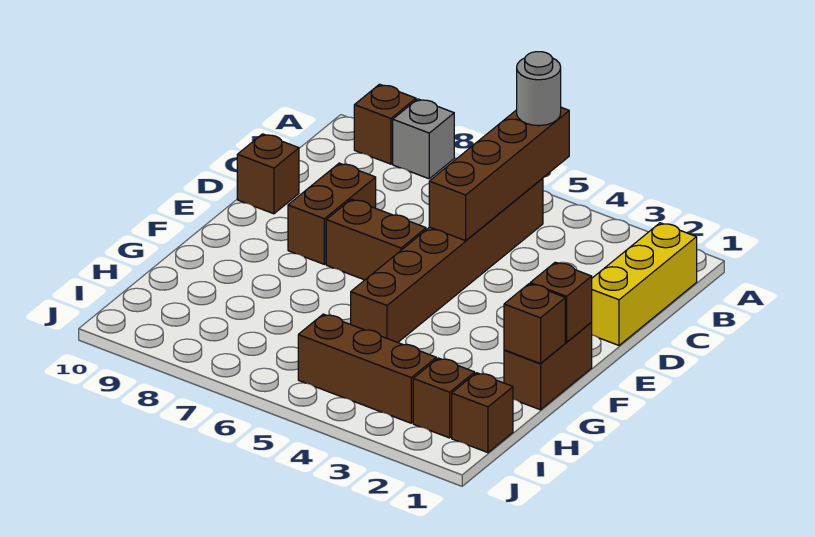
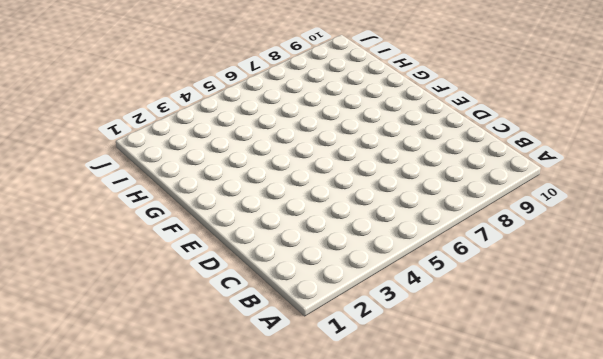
none -> grey brick A8 level 1
none -> brown brick A9 level 1
none -> yellow brick B1:D1 level 1

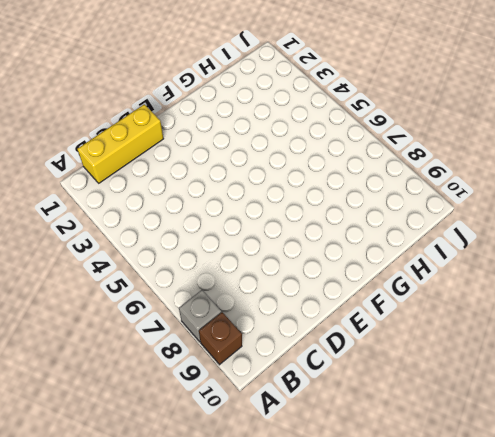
none -> brown brick B5:G5 level 1
none -> brown brick D8:E8 level 1
none -> brown brick D10 level 1

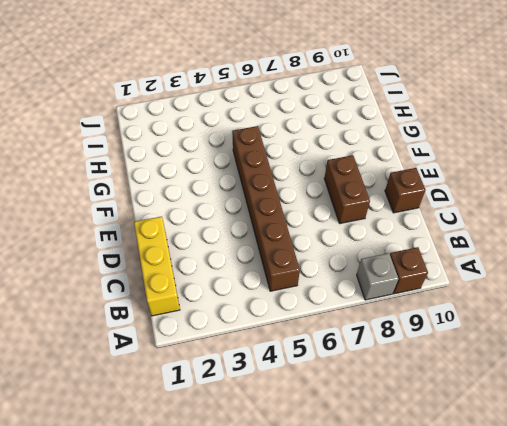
none -> brown brick E6:E7 level 1
none -> brown brick F1:G1 level 1
none -> brown brick I1 level 1

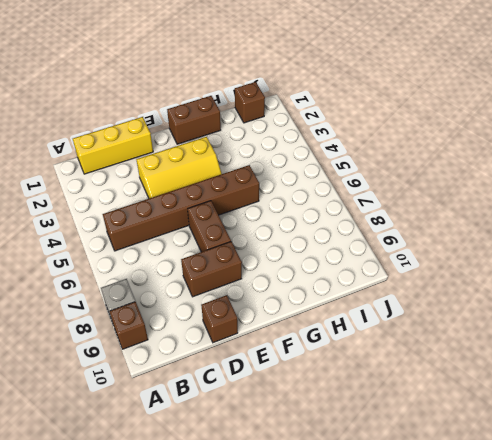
yellow slope D3:F4 level 1 top 3 -> none
none -> brown brick I2 level 1
none -> brown brick I3:I5 level 1
none -> brown brick A5:D5 level 2

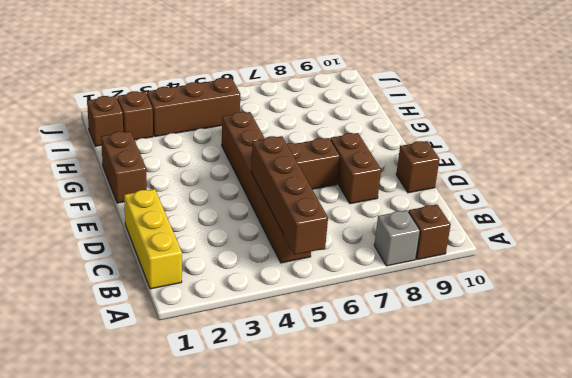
none -> brown brick F1 level 2
none -> brown brick G1 level 2
none -> grey round brick A5 level 3

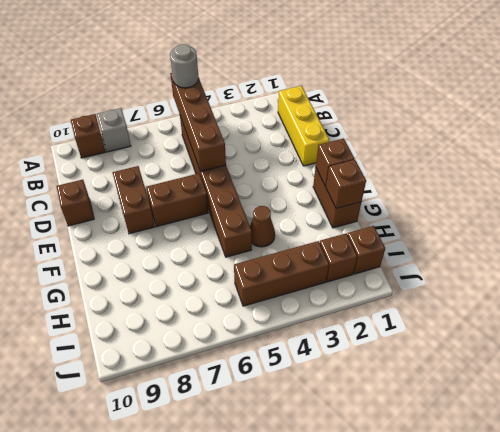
brown cone G4 level 1 -> none

